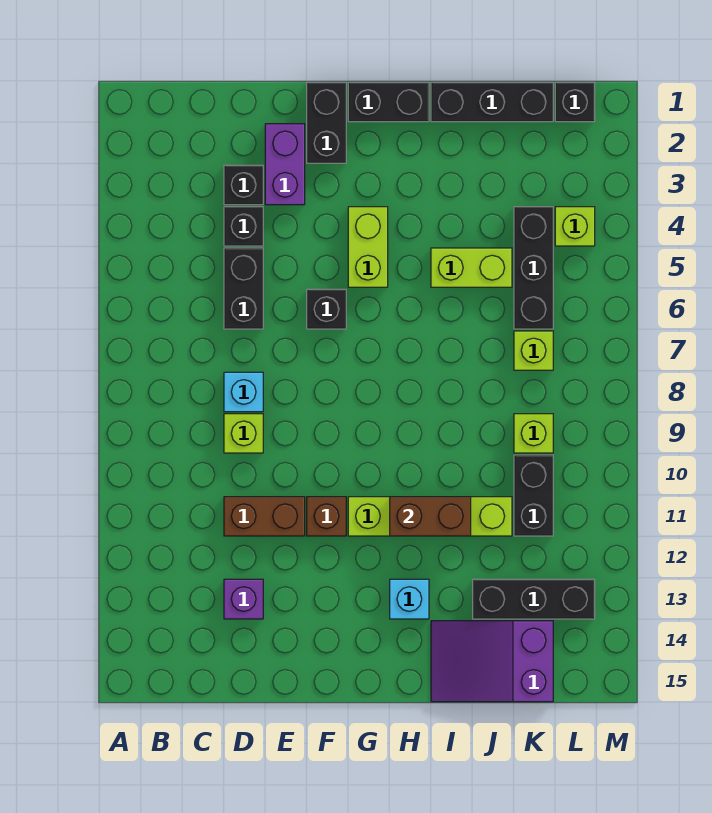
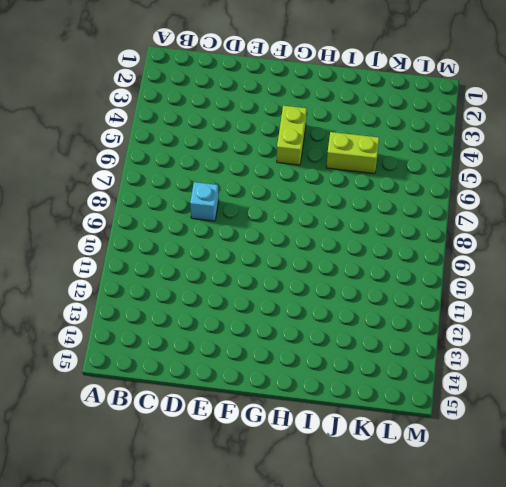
none -> black brick D3 level 1
none -> black brick D4 level 1
none -> black brick D5:D6 level 1

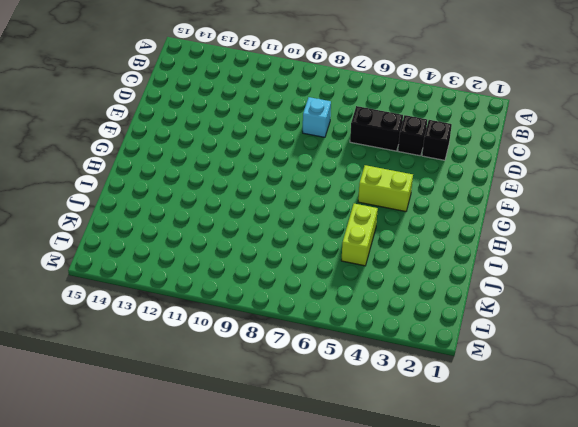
none -> lime brick D9 level 1
none -> brown brick D11:E11 level 1
none -> purple brick D13 level 1

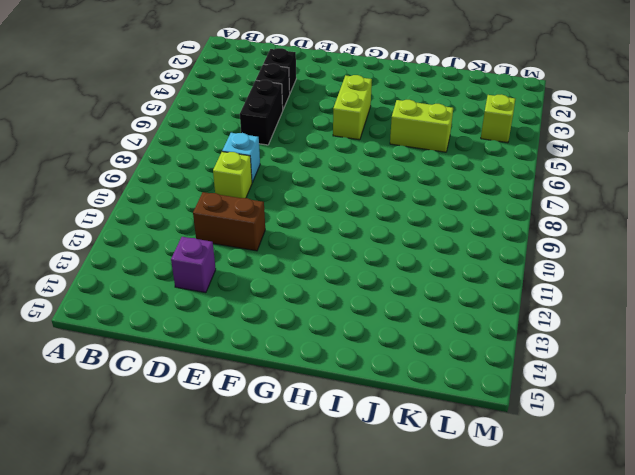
none -> purple brick E2:E3 level 1
none -> black brick F1:F2 level 1
none -> black brick F6 level 1

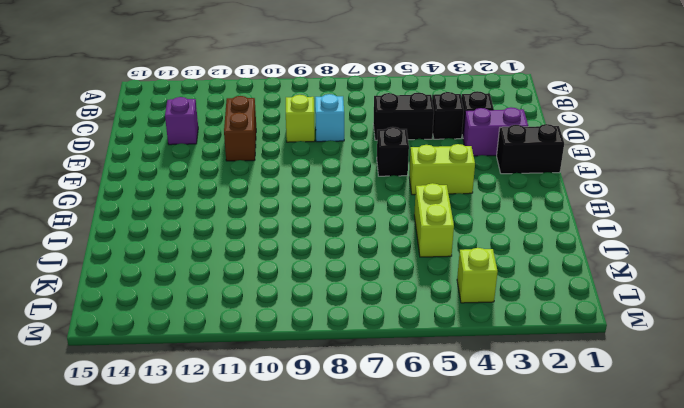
none -> brown brick F11 level 1
none -> black brick G1:H1 level 1
none -> lime brick G11:J11 level 1

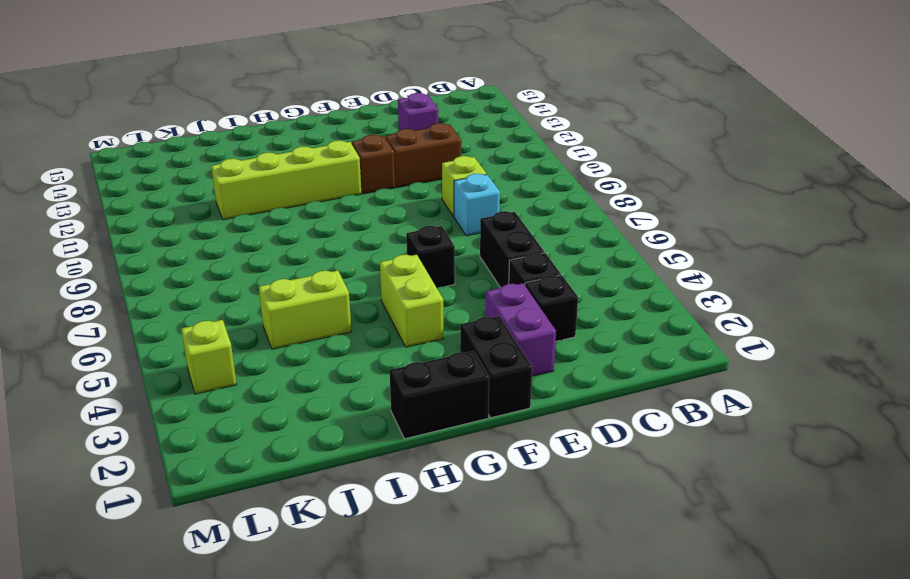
none -> cyan brick H13 level 1
none -> black brick I1:K1 level 1
none -> purple slope I14:K15 level 1 top K

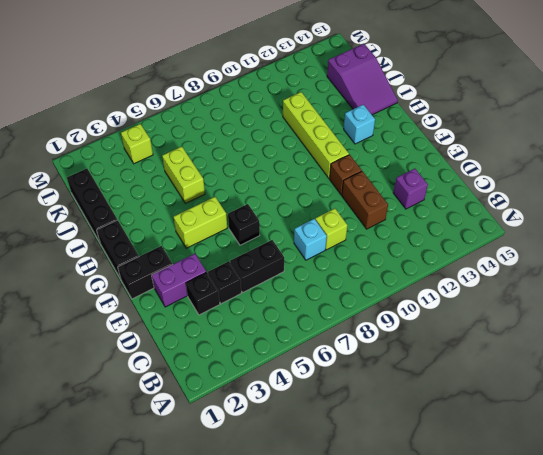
none -> black brick J13:L13 level 1
none -> black brick K4:K6 level 1
none -> lime brick K7 level 1

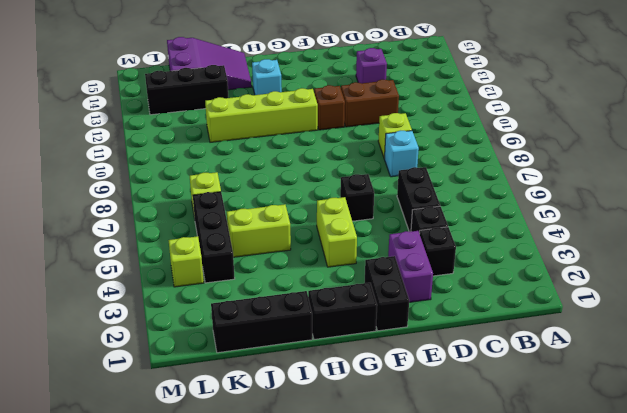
none -> lime brick K9 level 1
none -> black brick K10:K11 level 1
none -> black brick L1 level 1

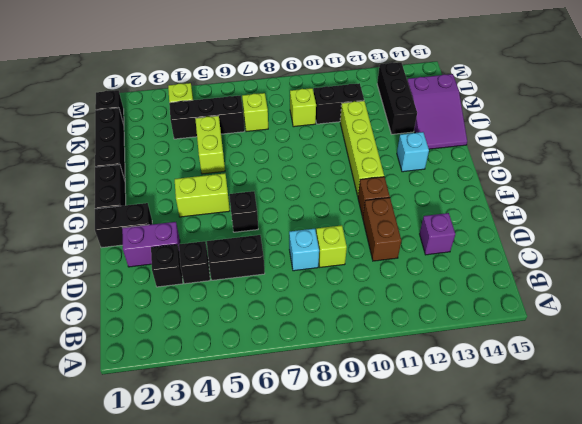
none -> brown brick H11:I11 level 2

